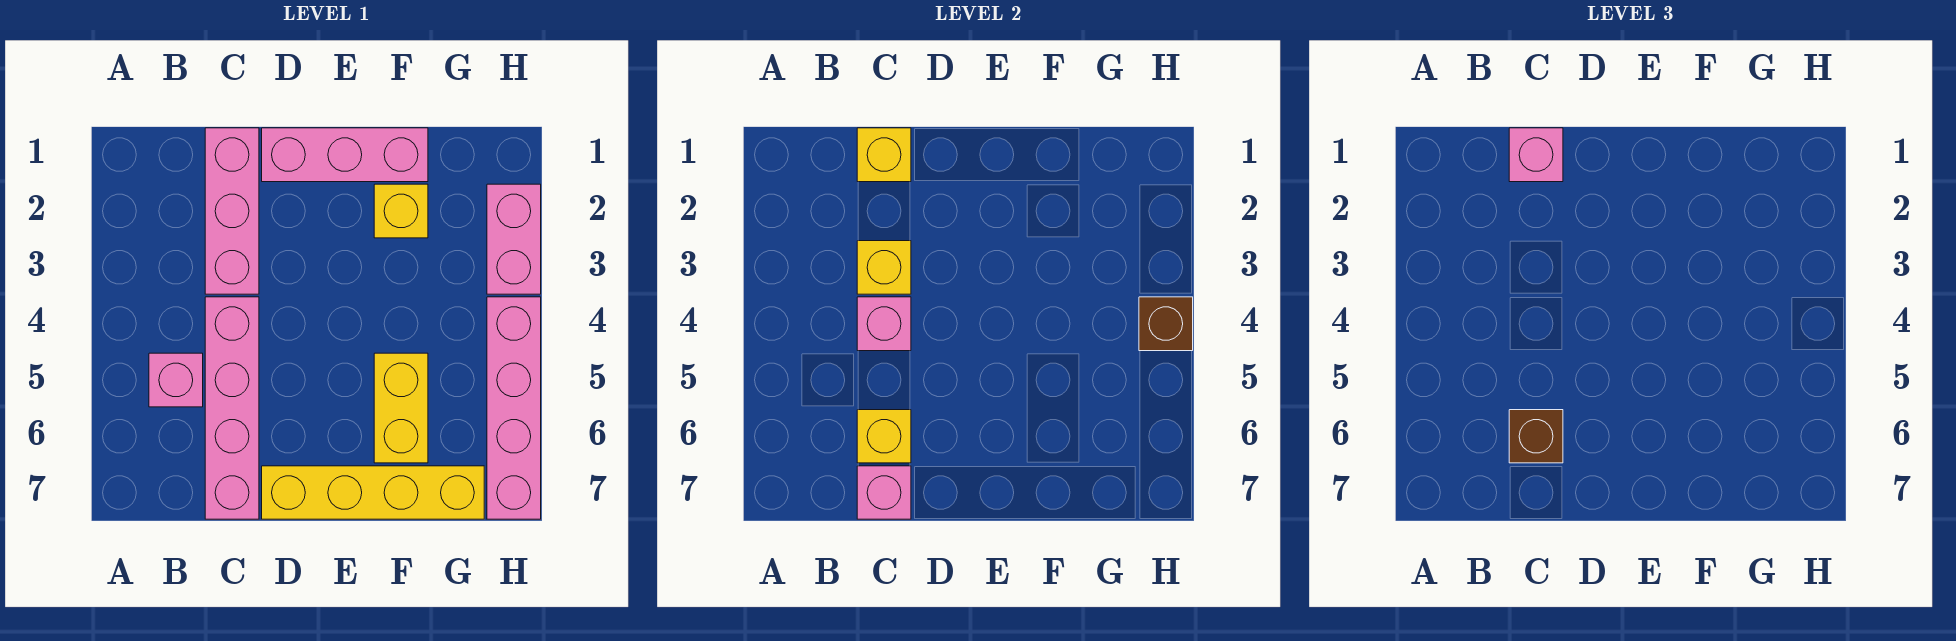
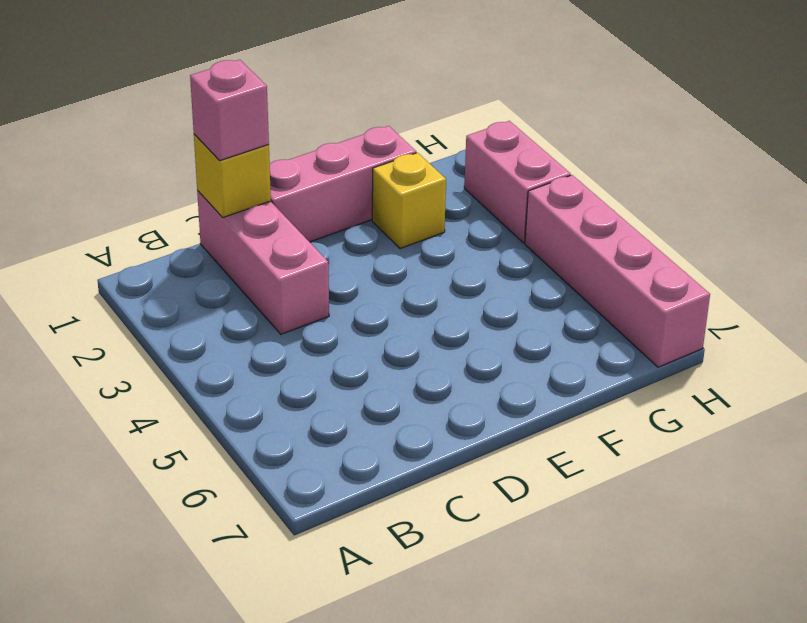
none -> pink brick B5 level 1
none -> pink brick C4:C7 level 1
none -> yellow brick D7:G7 level 1

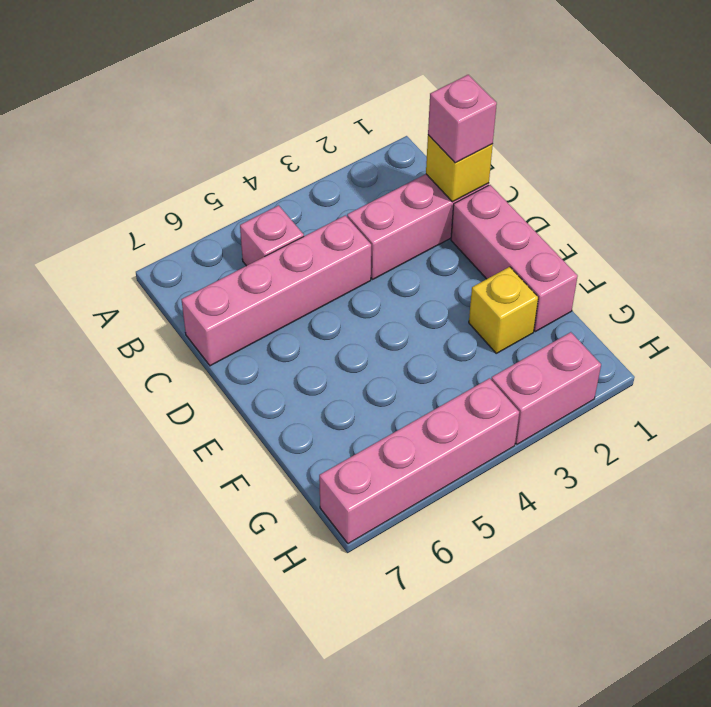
none -> yellow brick D7:G7 level 1
none -> yellow brick F5:F6 level 1
none -> yellow brick C3 level 2

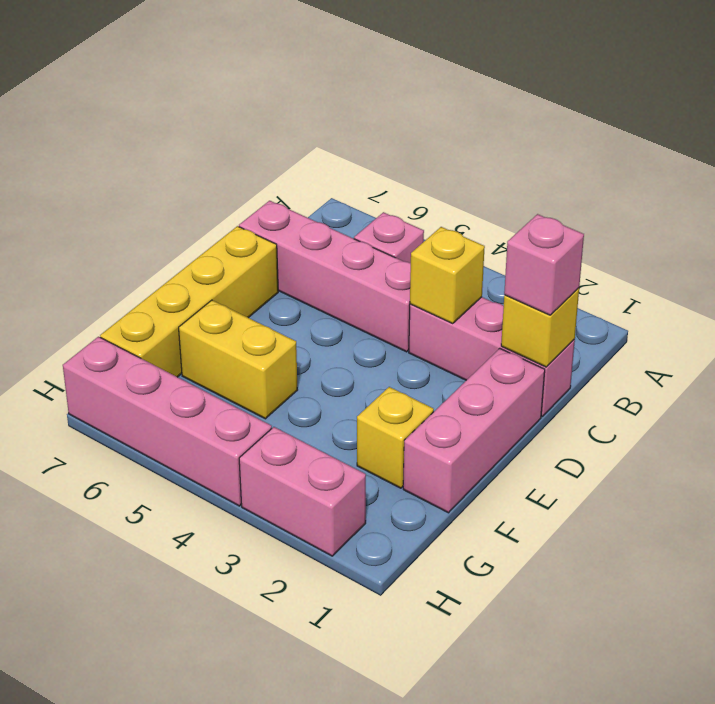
none -> pink brick C4 level 2
none -> yellow brick C6 level 2
none -> pink brick C7 level 2

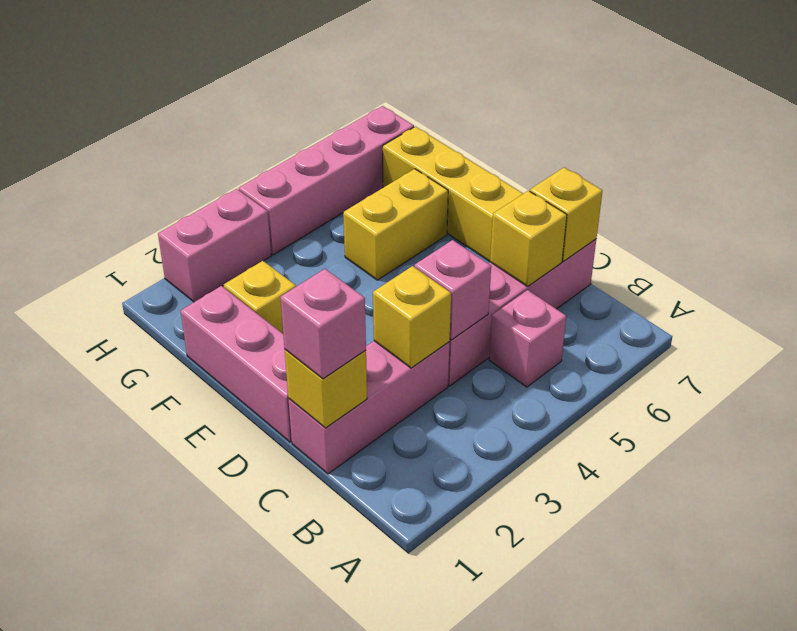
yellow brick C7 level 2 -> pink brick C7 level 2
none -> brown brick H4 level 2
none -> brown brick C6 level 3

